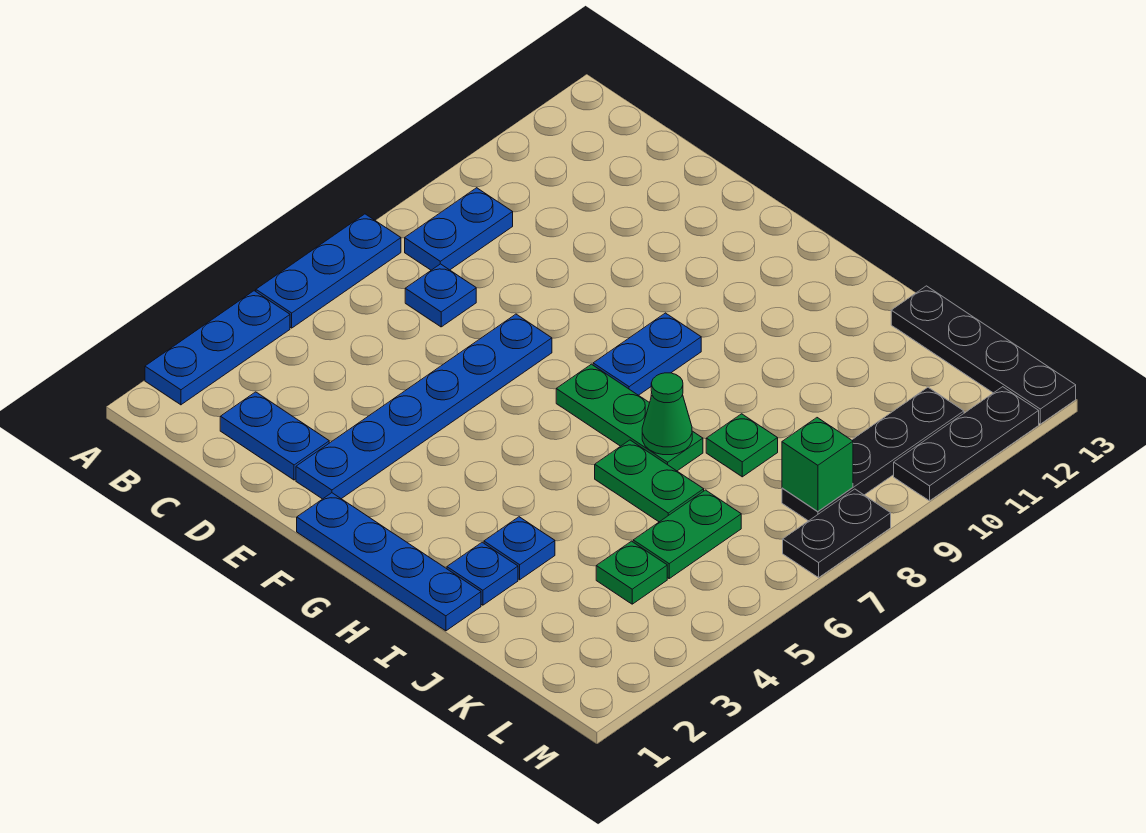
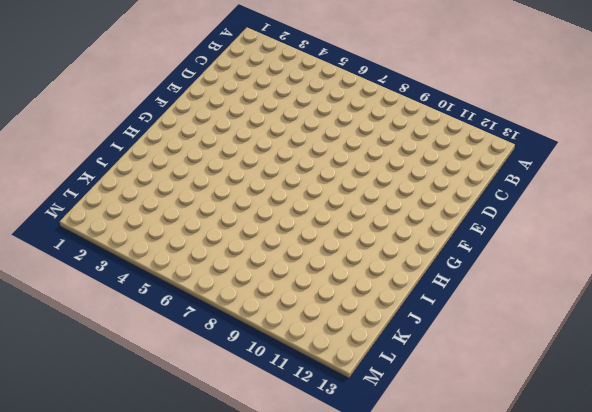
none -> blue plate A2:A4 level 1
none -> blue plate A5:A7 level 1
none -> blue plate B8:B9 level 1

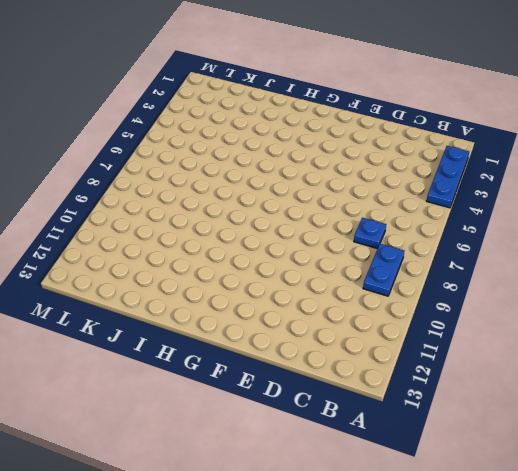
none -> blue plate A5:A7 level 1
none -> blue plate C2:D2 level 1
none -> blue plate E2:E7 level 1

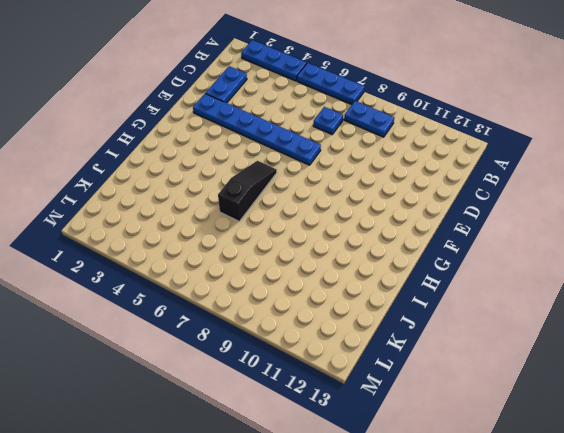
black slope G6:I6 level 1 top I -> green plate I6:J6 level 1
none -> blue plate F1:I1 level 1
none -> green plate G7:I7 level 1
none -> blue plate G8:G9 level 1

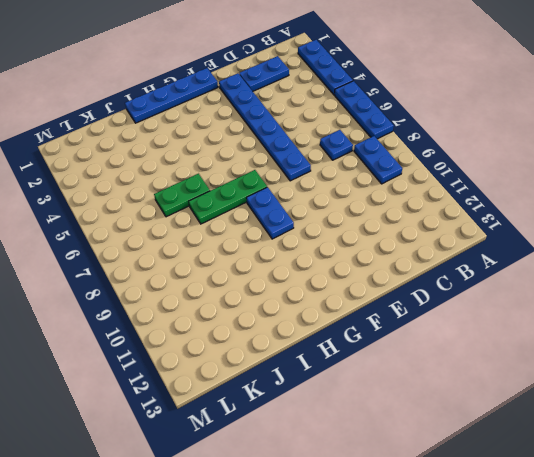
none -> blue plate I2 level 1
none -> blue plate I3 level 1
none -> green plate J8 level 1

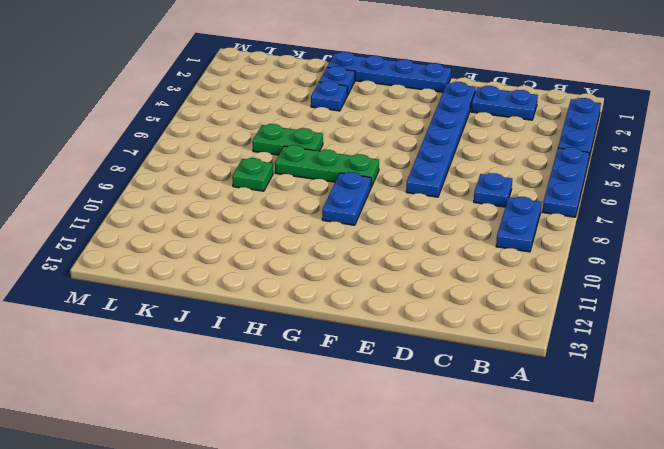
none -> black plate J13:M13 level 1
none -> green plate K4 level 1
none -> green plate K5:K6 level 1

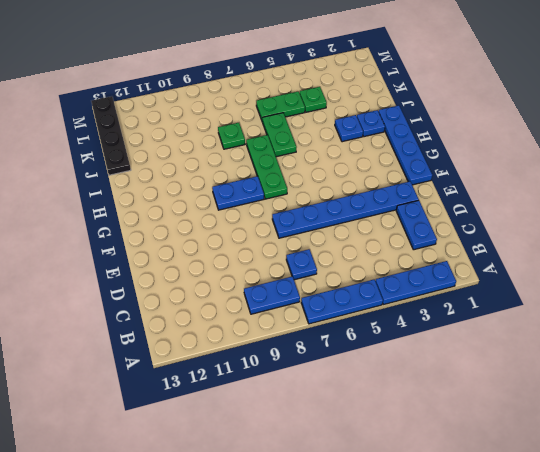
none -> black plate L8:L11 level 1
none -> black plate M7:M8 level 1
none -> black plate M10:M12 level 1

